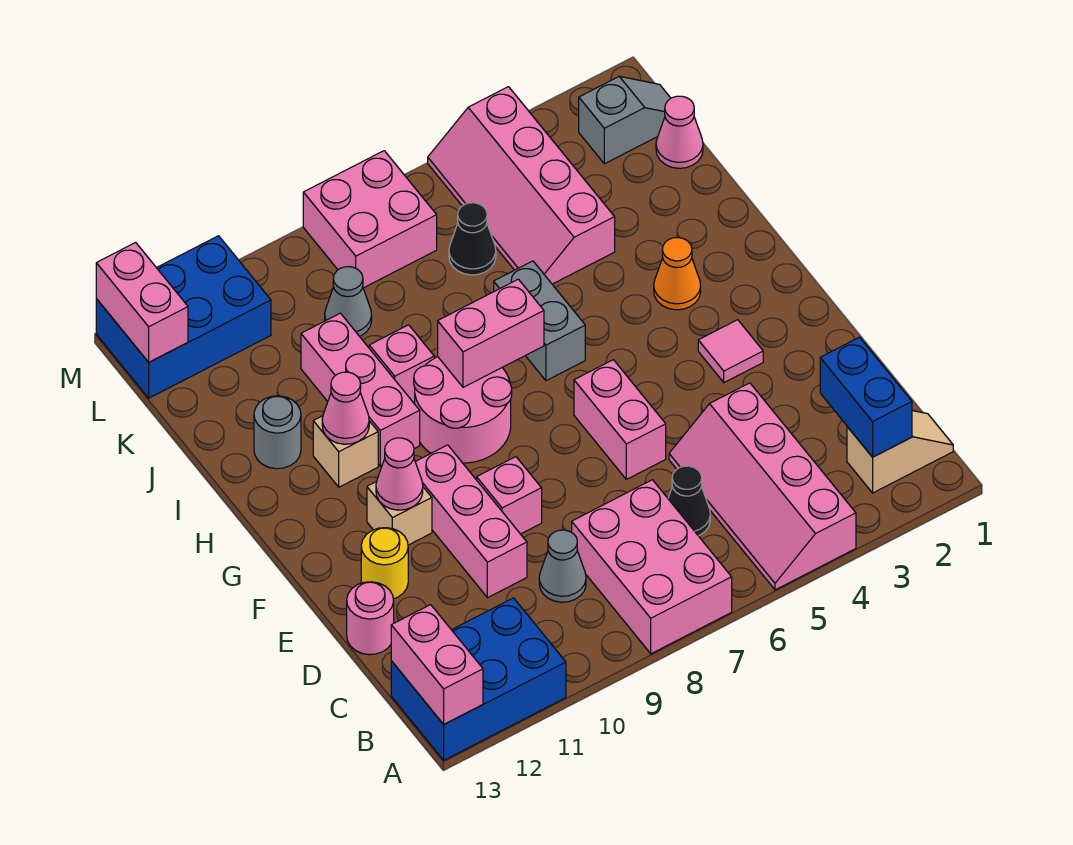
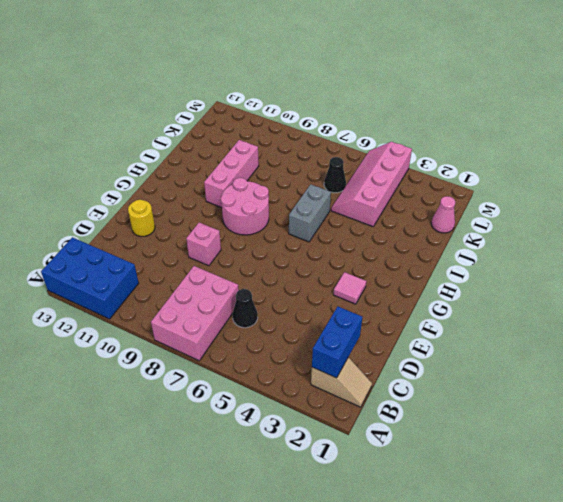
none -> pink slope A4:D5 level 1 top 4
none -> grey cone C9 level 1
none -> pink brick D10:F10 level 1
none -> pink round brick D13 level 1

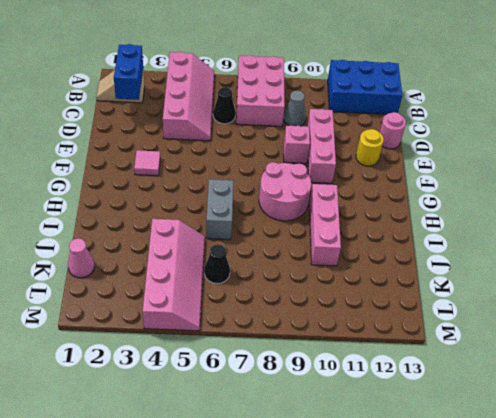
none -> pink brick E6:F6 level 1
none -> tan brick F11 level 1
none -> orange cone H3 level 1
none -> tan brick H11 level 1

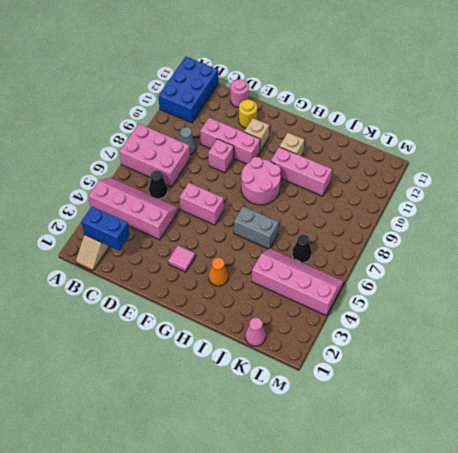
none -> pink brick I9 level 1
none -> grey round brick I12 level 1
none -> grey cone K9 level 1
none -> grey slope L1:L2 level 1 top 2

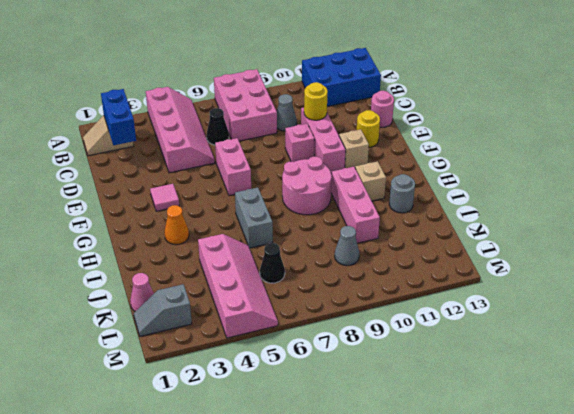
yellow round brick D10 level 2 -> none
none -> pink brick I9 level 1
none -> pink brick L7:M8 level 1
none -> blue brick L11:M13 level 1
none -> pink brick A13:B13 level 2

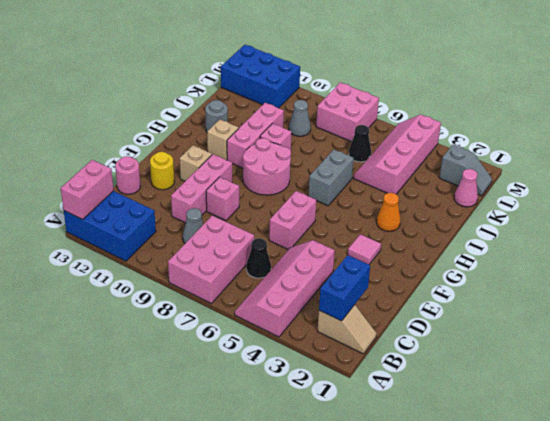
none -> pink cone F11 level 2
none -> pink brick H7:H8 level 2
none -> pink cone H11 level 2
none -> pink brick L13:M13 level 2

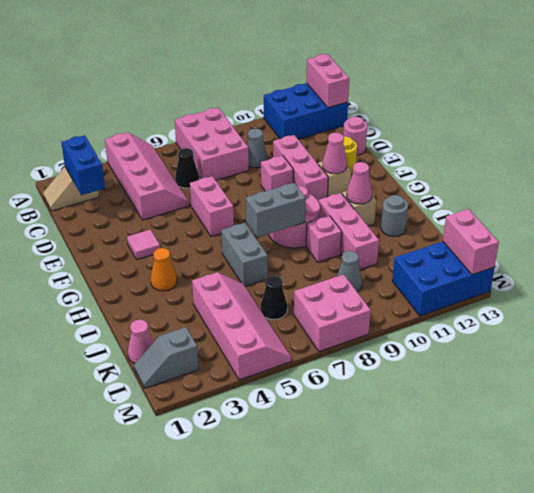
grey brick H7:H8 level 2 -> pink brick H7:H8 level 2

